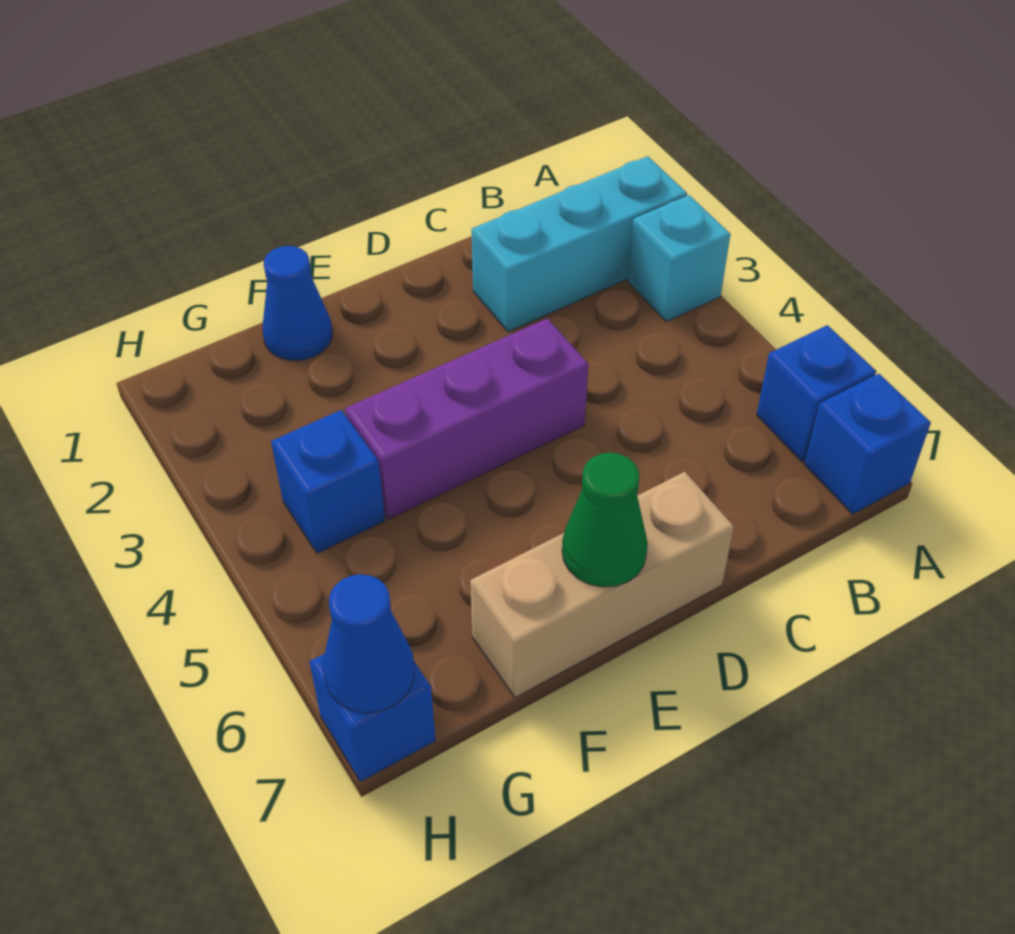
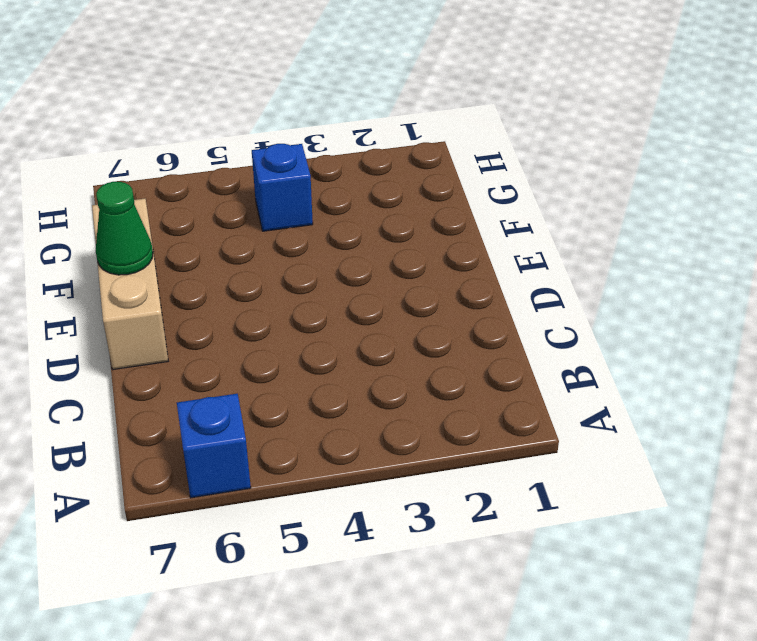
none -> cyan brick A2:C2 level 1
none -> cyan brick A3 level 1

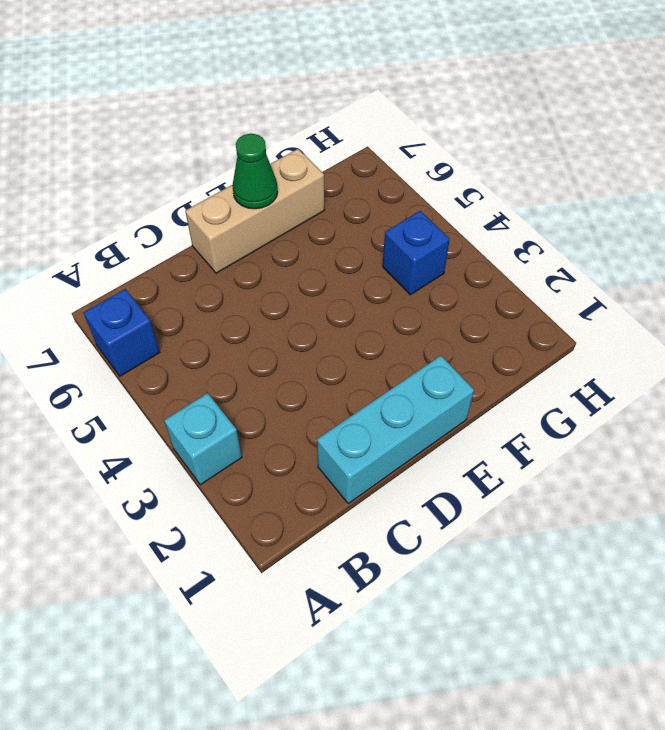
cyan brick C1:E1 level 1 -> cyan brick A2:C2 level 1
none -> blue brick A7 level 1
none -> purple brick D4:F4 level 1

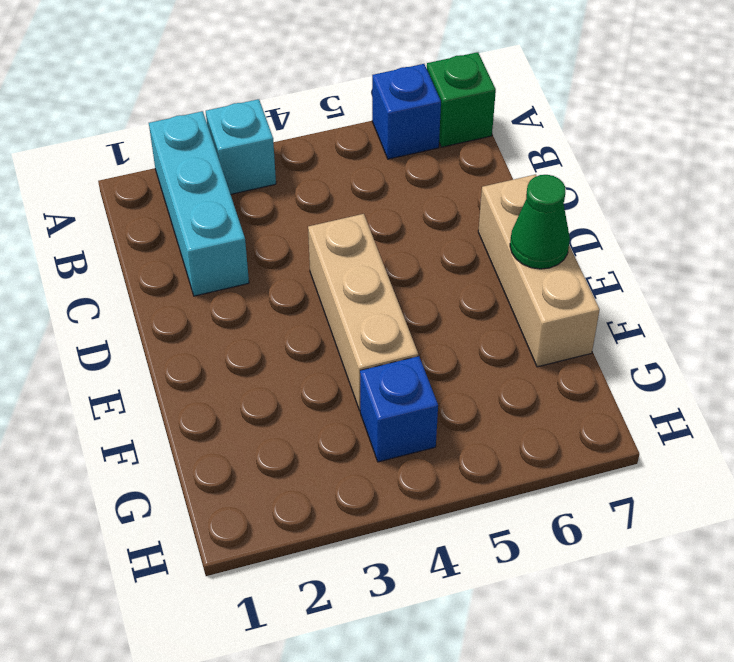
green brick A7 level 1 -> blue brick A7 level 1
tan brick D4:F4 level 1 -> purple brick D4:F4 level 1
none -> blue cone F1 level 1
none -> blue brick H7 level 1

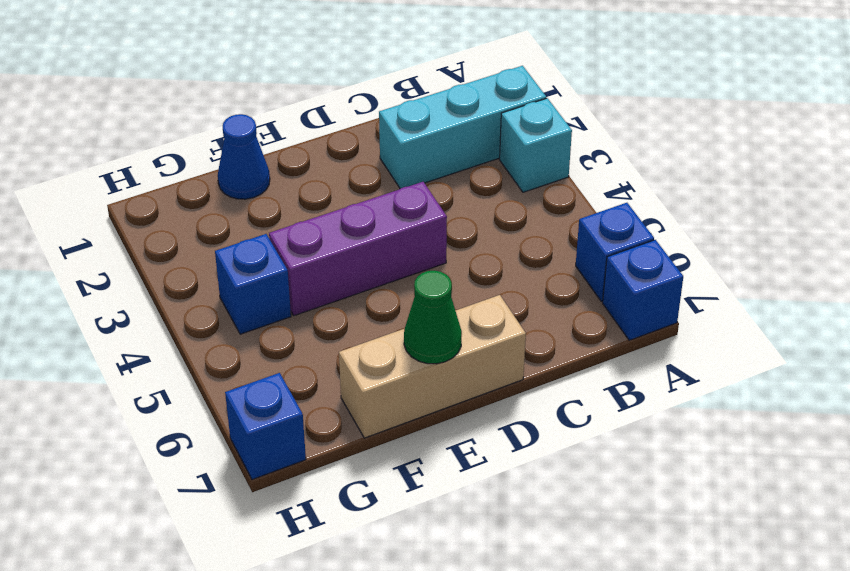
none -> blue cone H7 level 2

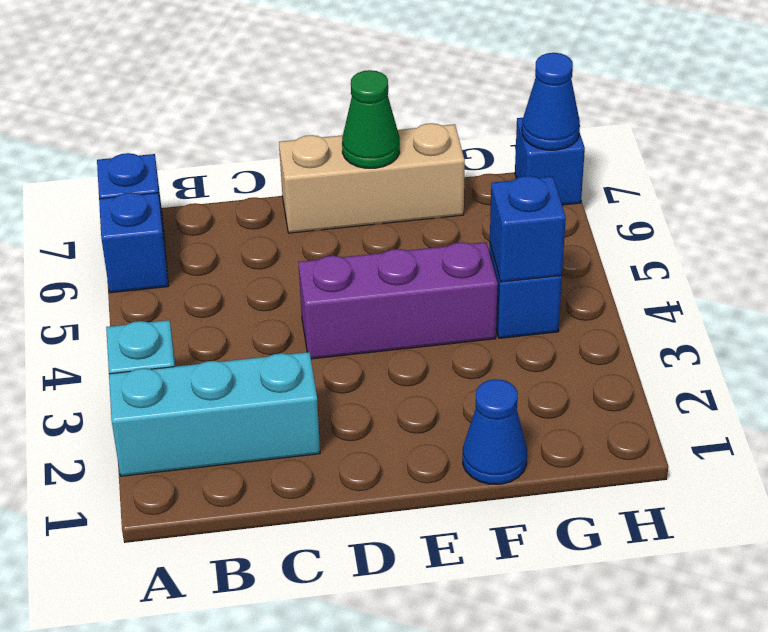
blue brick G4 level 2 -> none

